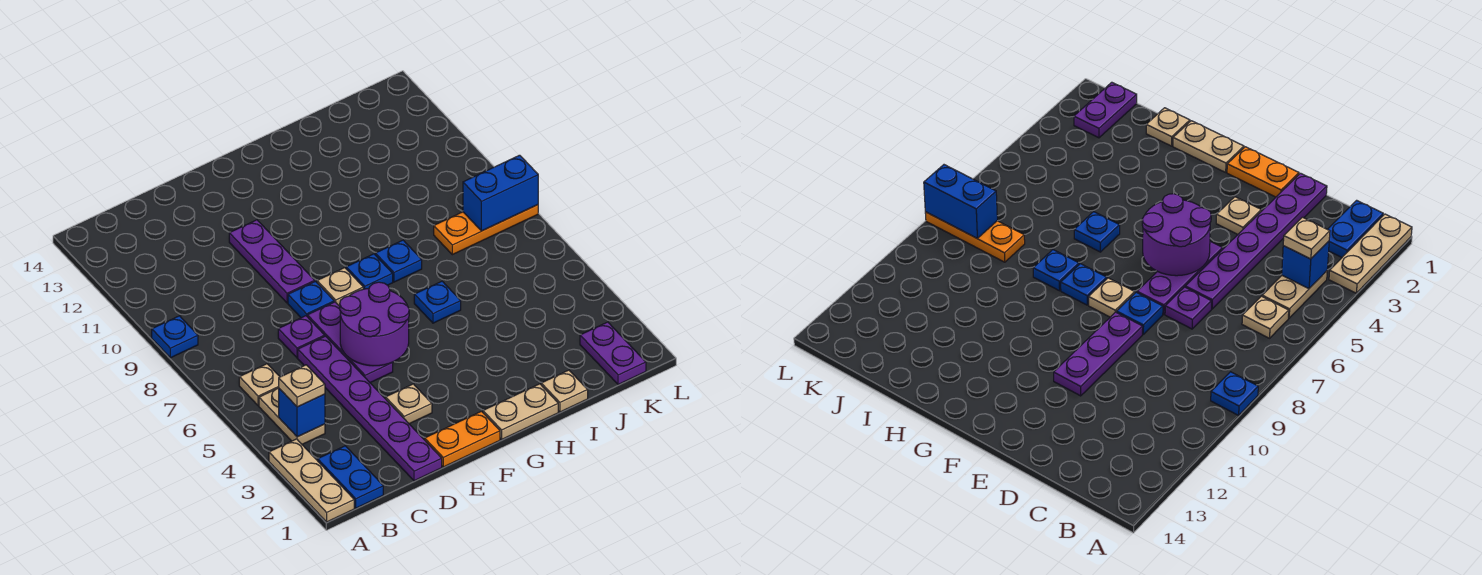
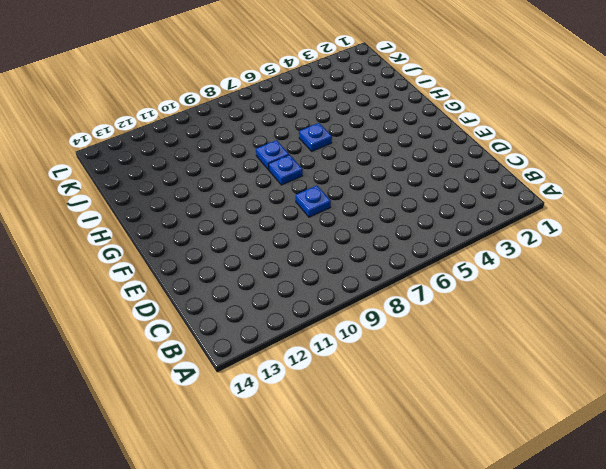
none -> tan plate A1:A3 level 1
none -> blue plate A9 level 1
none -> blue plate B1:B2 level 1

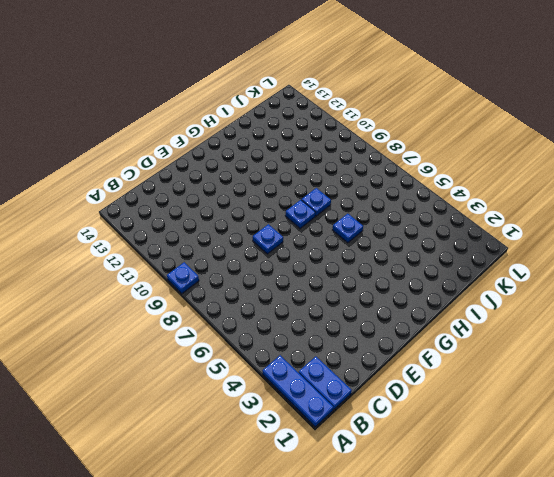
blue plate A1:A3 level 1 -> tan plate A1:A3 level 1
none -> tan plate B4:B5 level 1
none -> tan plate B6 level 1
none -> purple plate D1:D6 level 1

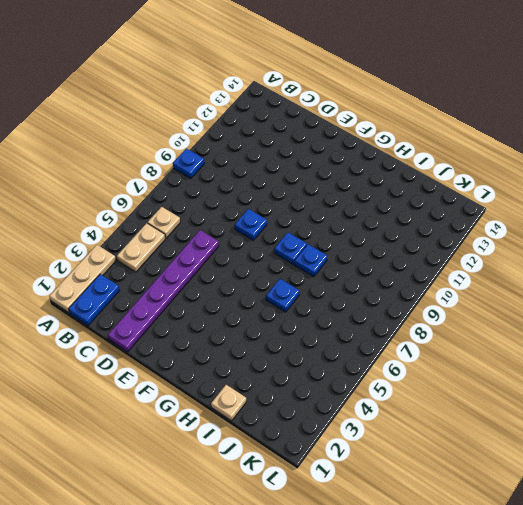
none -> purple plate D7 level 1
none -> orange plate E1:F1 level 1
none -> tan plate E3 level 1

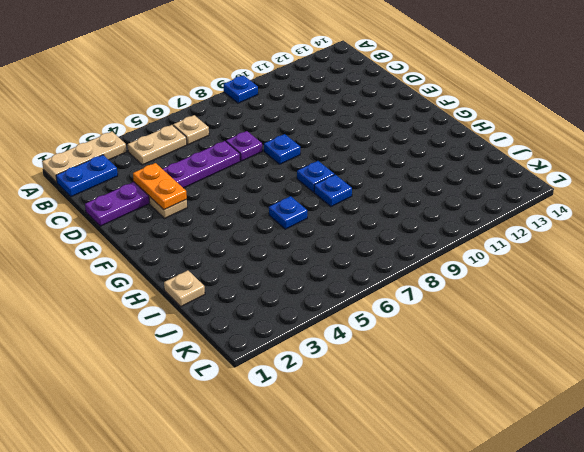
orange plate D3:E3 level 2 -> orange plate E1:F1 level 1
none -> purple plate E5:E7 level 1
none -> purple plate E9:E11 level 1
none -> tan plate F8 level 1

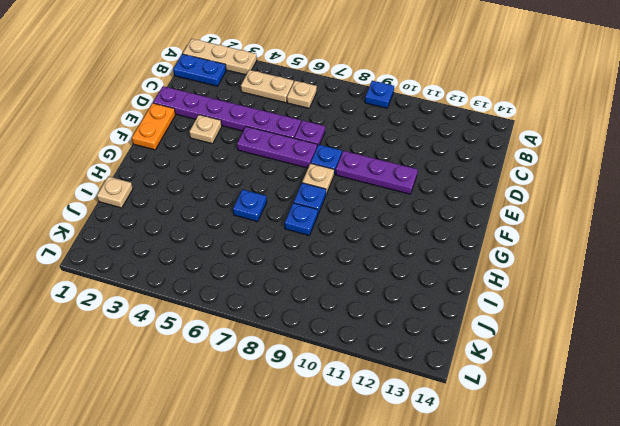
none -> tan plate G1:H1 level 1
none -> orange plate J8:L8 level 1
none -> purple plate K1:K2 level 1

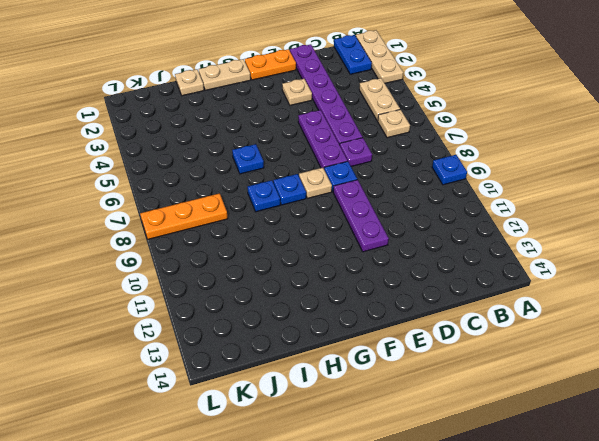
none -> purple plate K1:K2 level 1
none -> blue brick B4 level 2
none -> purple round brick E5:F6 level 2

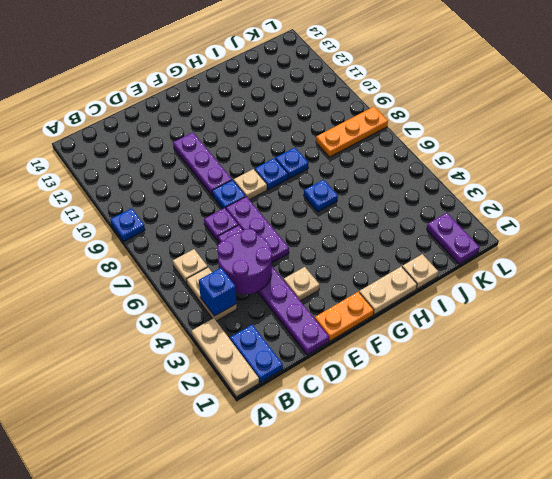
purple round brick C4:D5 level 2 -> purple round brick E5:F6 level 2
none -> blue brick K8:L8 level 2
none -> tan plate B4 level 3

